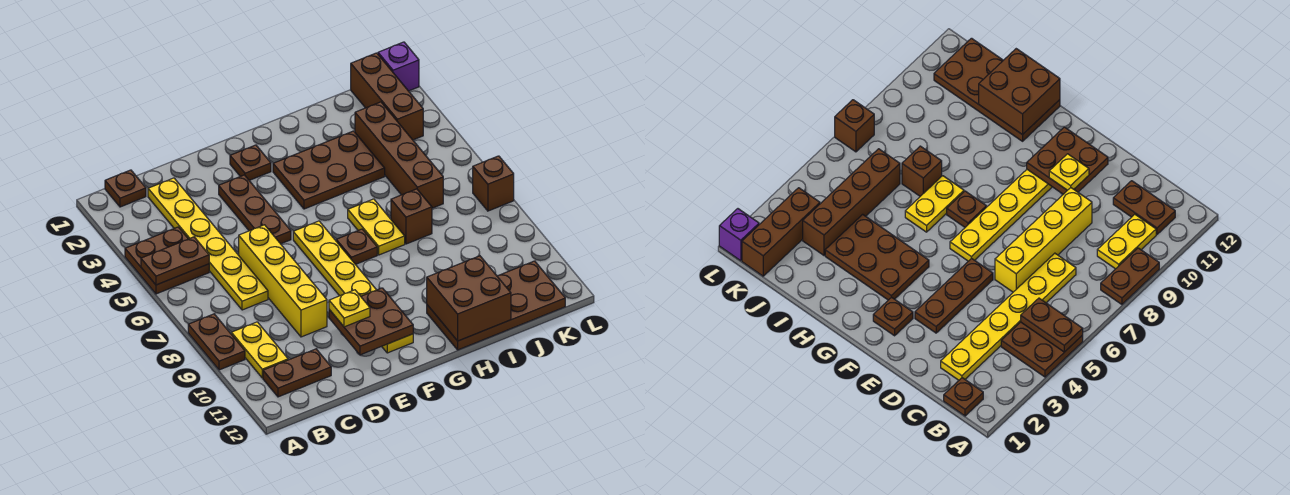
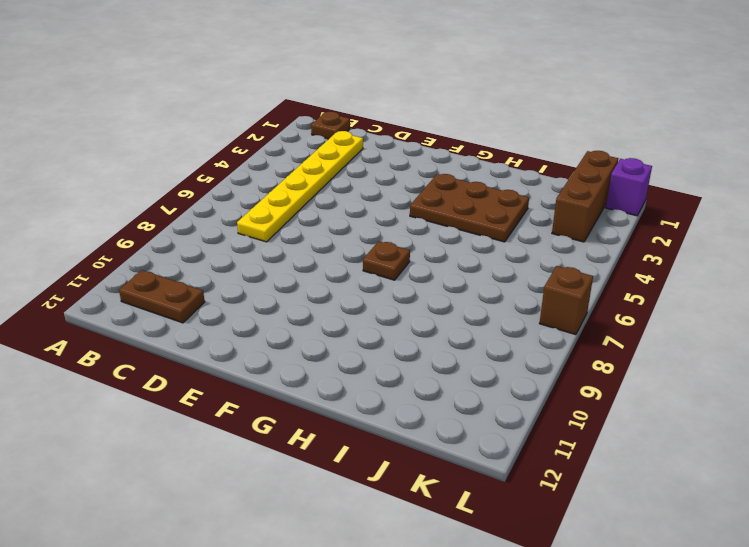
none -> brown plate A4:B5 level 1
none -> brown plate A8:A9 level 1
none -> yellow plate B9:B10 level 1

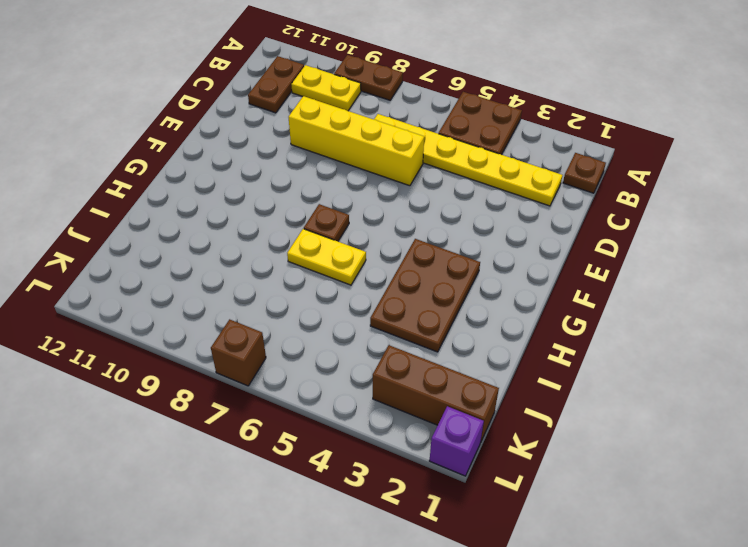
none -> brown plate E3:E5 level 1
none -> brown plate F2 level 1
none -> yellow plate F6:F11 level 1

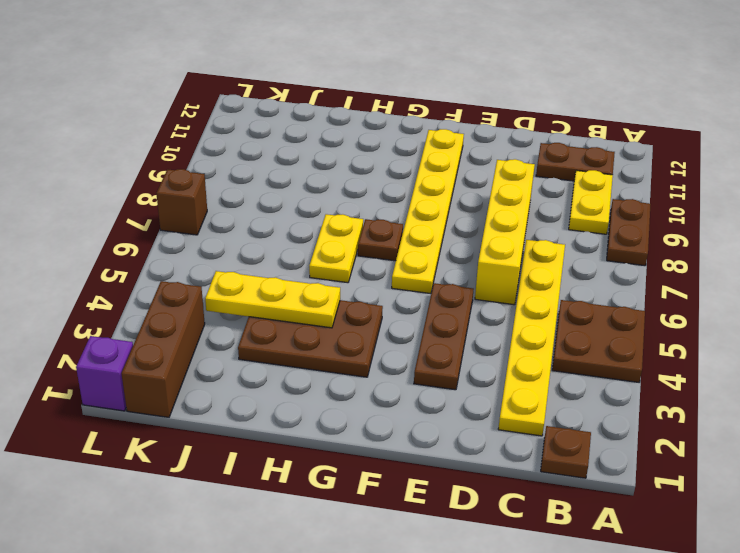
yellow plate H4:J4 level 2 -> none
none -> brown plate F2 level 1
none -> brown plate H11:K12 level 1
none -> brown brick I7 level 1

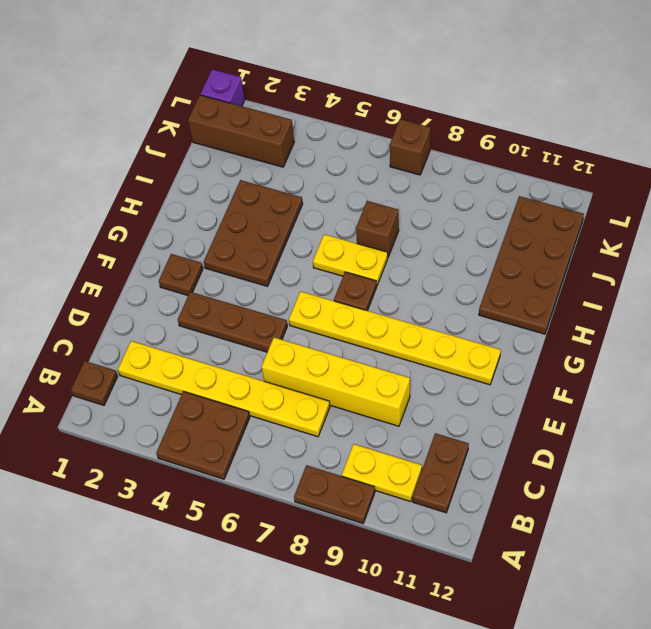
none -> brown brick J3:J6 level 1
none -> brown plate A5:B5 level 2
none -> brown plate E10:F11 level 2

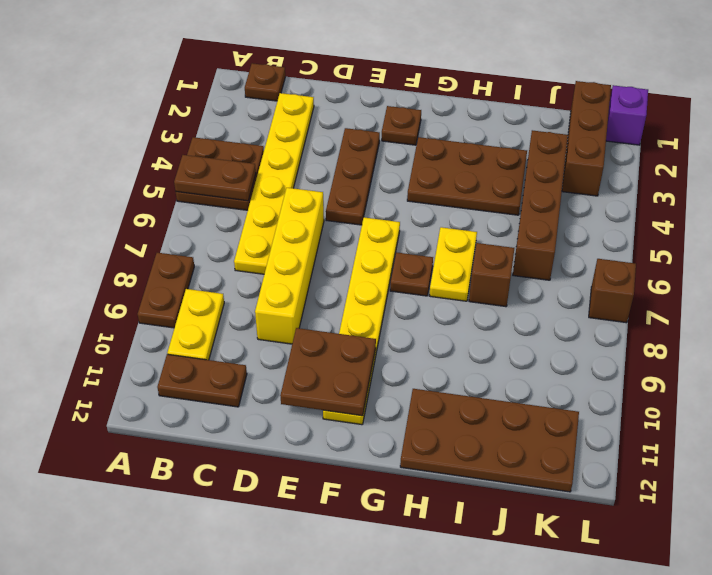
none -> brown brick H11:I12 level 2
none -> yellow plate E10 level 3

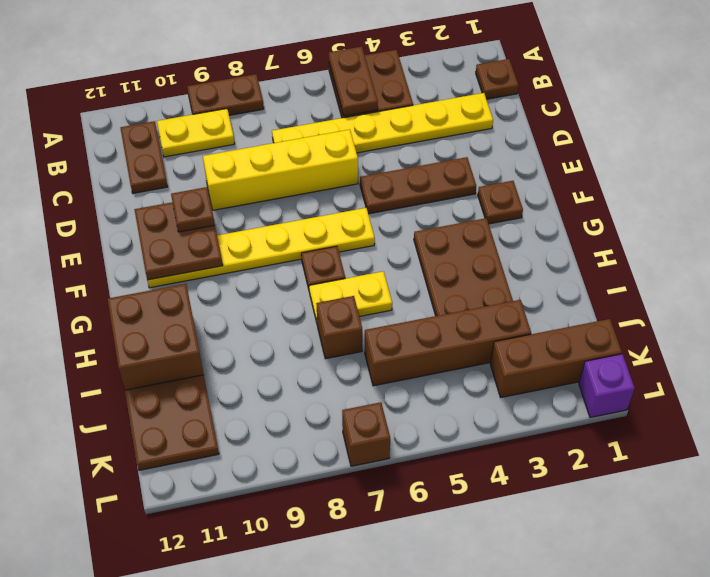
brown plate E10 level 3 -> yellow plate E10 level 3

